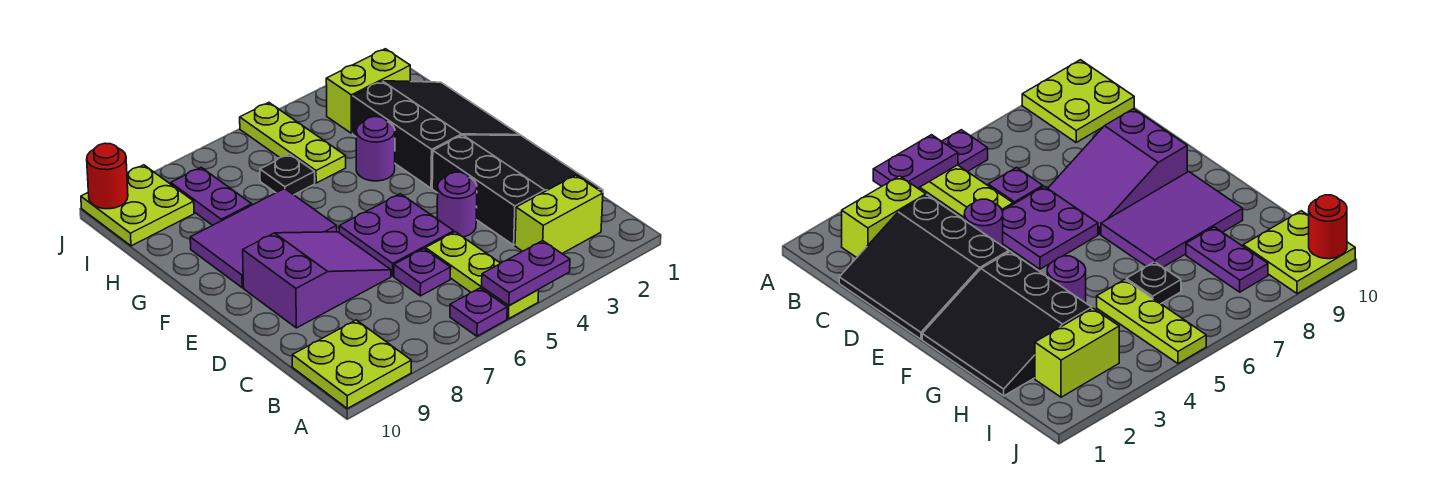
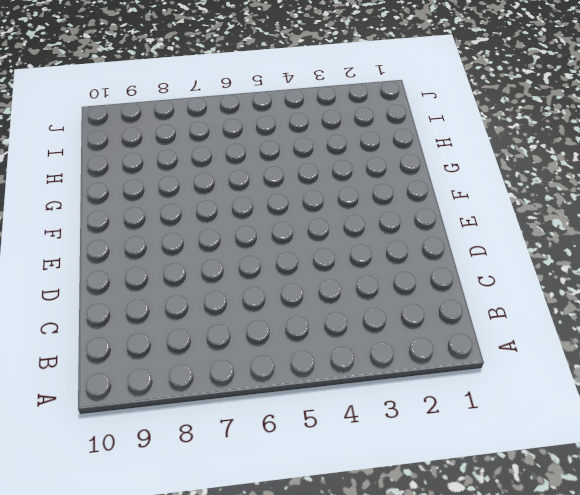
none -> lime plate A5:C5 level 1
none -> purple plate A6 level 1
none -> lime plate A9:B10 level 1

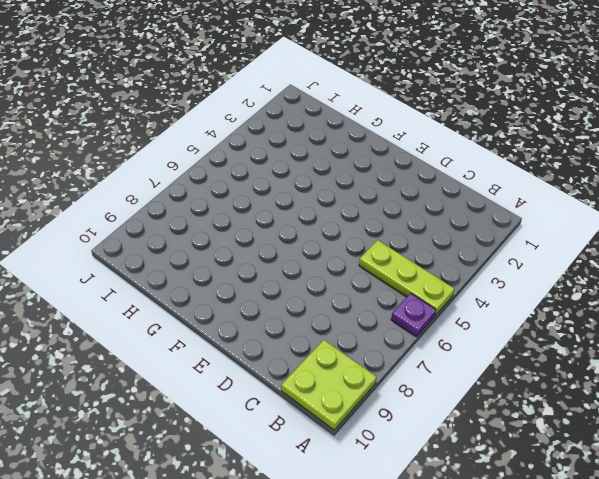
none -> lime brick B2:B3 level 1
none -> black slope C1:E3 level 1 top 3
none -> purple plate C6 level 1

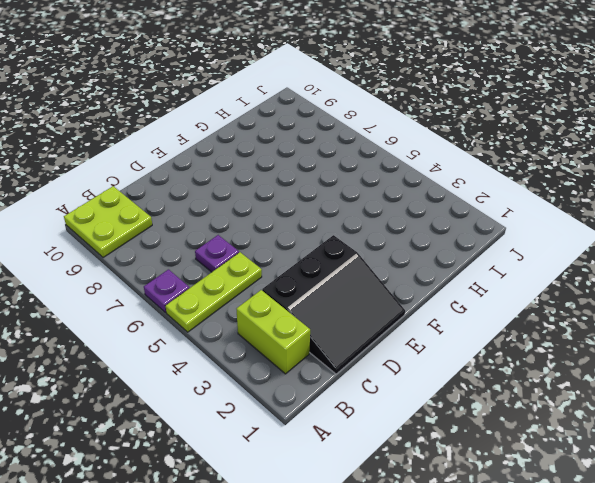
none -> purple round brick D4 level 1
none -> purple plate D5:E6 level 1
none -> purple slope D7:E9 level 1 top 9

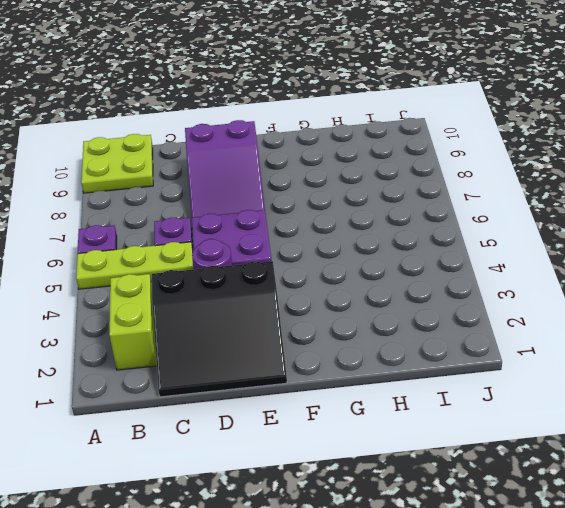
none -> black slope F1:H3 level 1 top 3
none -> purple tile F7:G9 level 1
none -> purple round brick G4 level 1

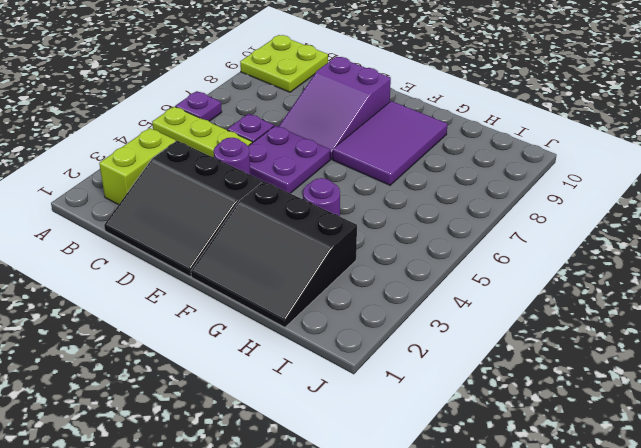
none -> lime plate H5:J5 level 1
none -> black plate H6 level 1
none -> purple plate H8:I8 level 1

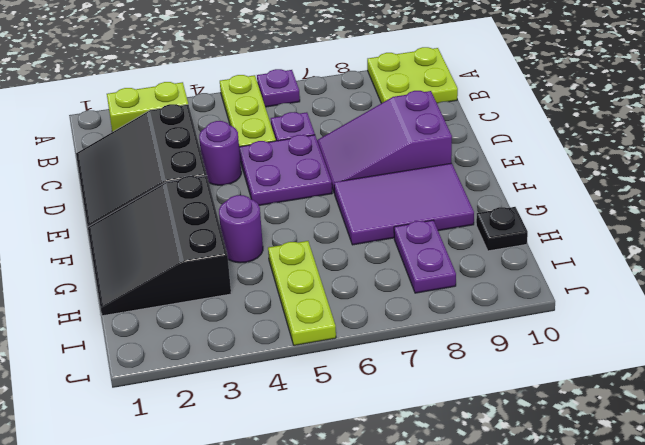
black plate H10 level 1 -> black plate H6 level 1
none -> lime brick I2:I3 level 1
none -> lime plate I9:J10 level 1
none -> purple plate A4:A5 level 2

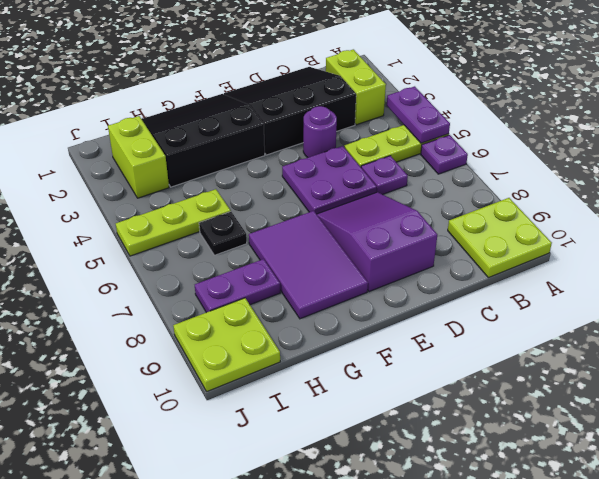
none -> purple round brick G4 level 1
none -> red round brick J10 level 2

